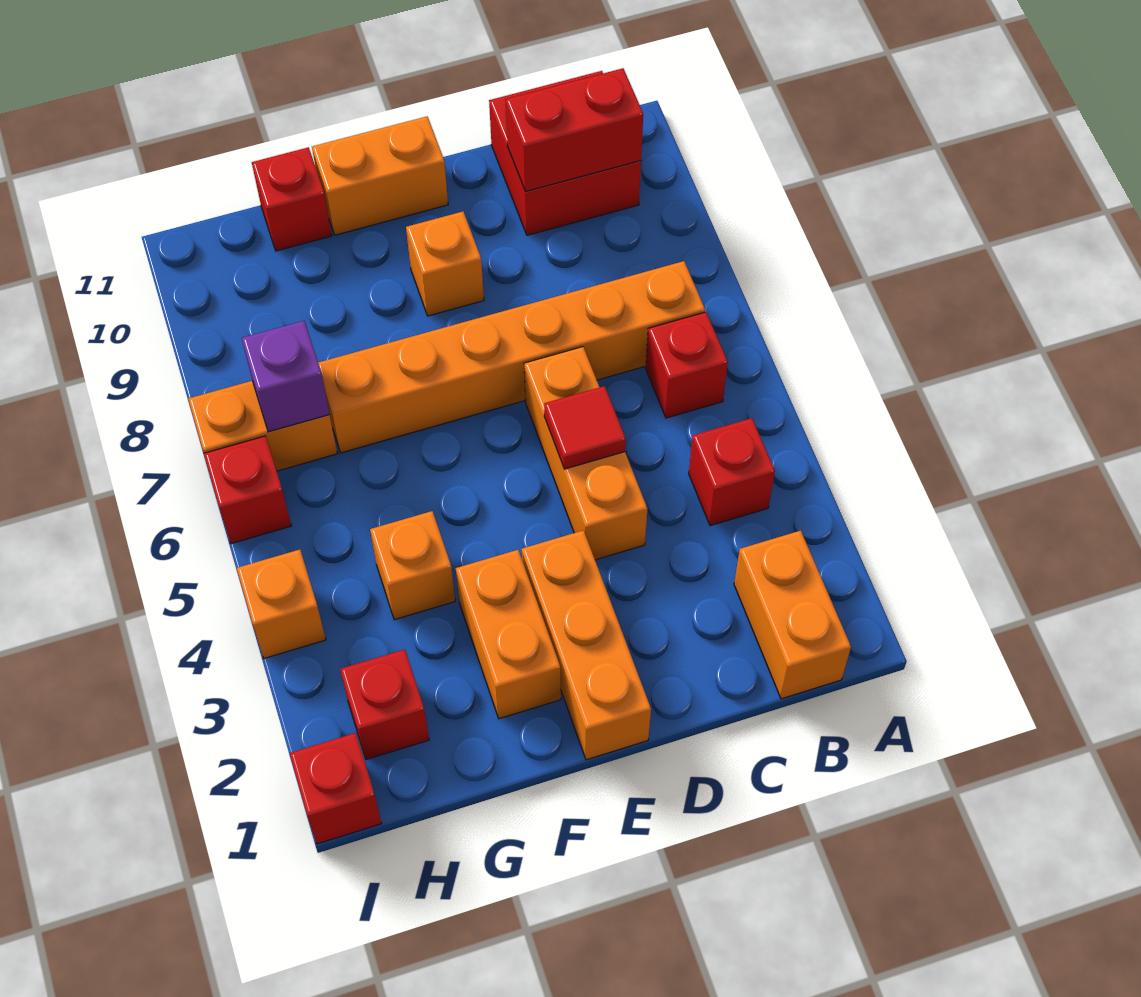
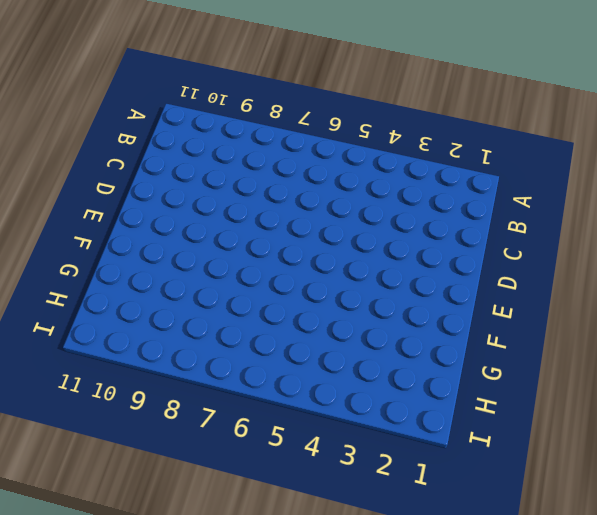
none -> orange brick B1:B2 level 1
none -> red brick B4 level 1
none -> red brick B6 level 1

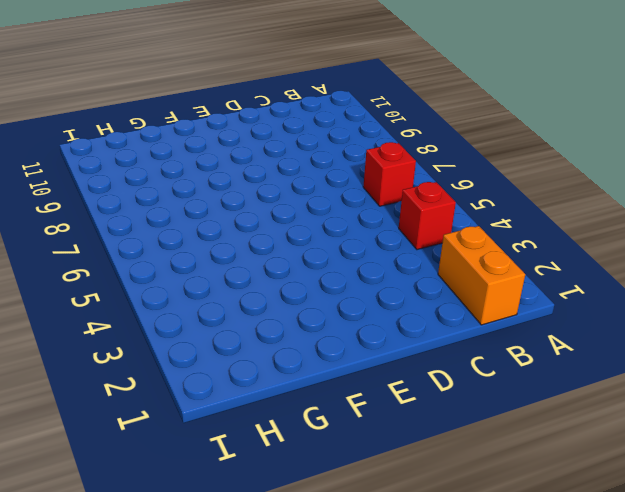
none -> orange brick B7:G7 level 1
none -> red brick B10:C11 level 1
none -> orange brick D4:D6 level 1

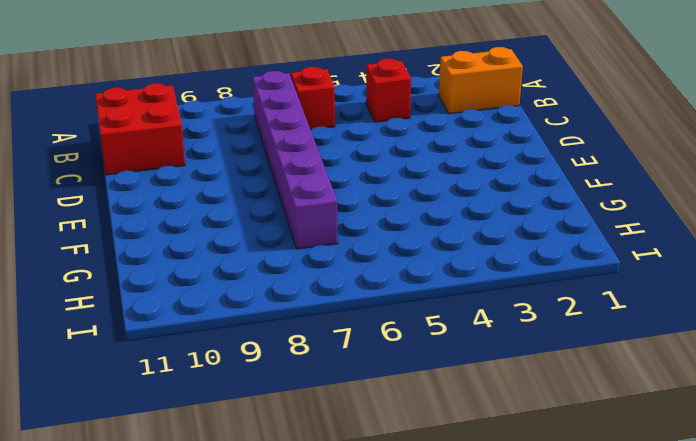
purple brick B7:G7 level 1 -> orange brick B7:G7 level 1
none -> orange brick D4:D6 level 1
none -> orange brick E1:E3 level 1
none -> orange brick E9 level 1

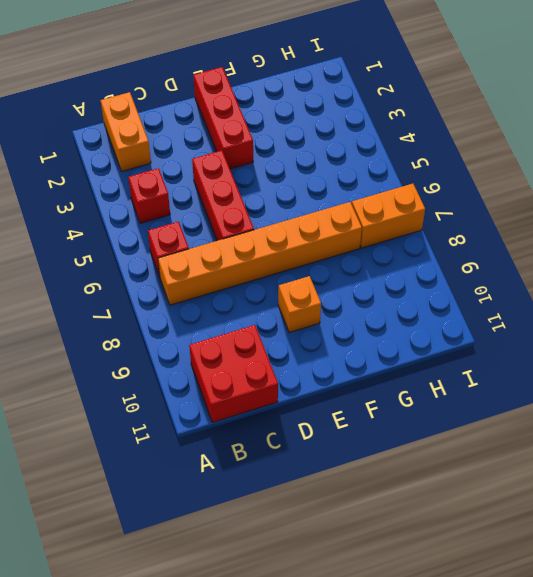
red brick D4:D6 level 1 -> orange brick D4:D6 level 1
red brick E1:E3 level 1 -> orange brick E1:E3 level 1
none -> orange brick E11:F11 level 1
none -> orange brick F2:F3 level 1
none -> orange brick G4 level 1

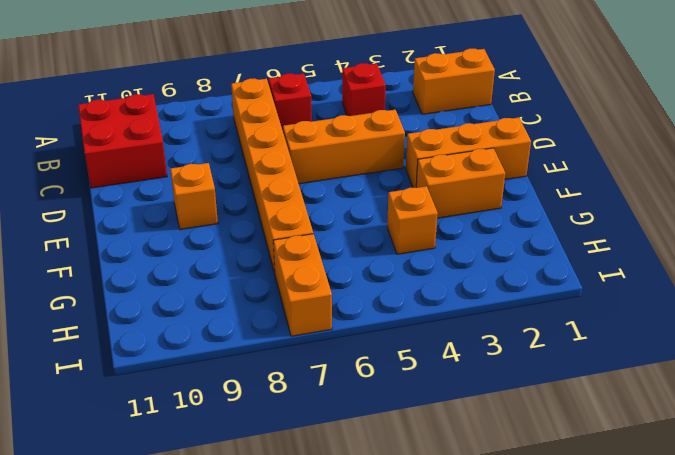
none -> orange brick E11:F11 level 1
none -> red brick G11 level 1
none -> red brick H2 level 1

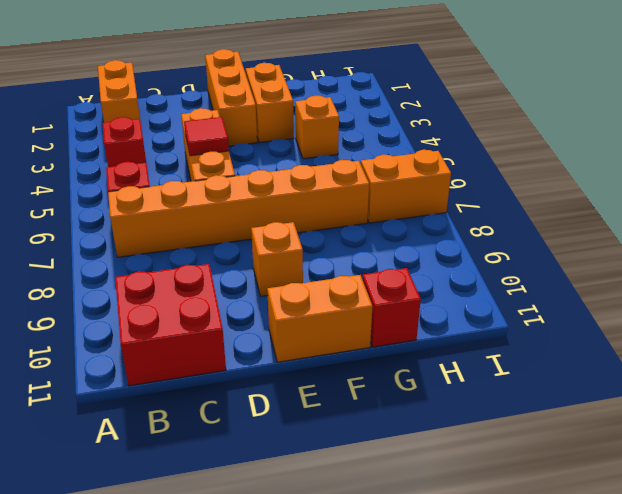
none -> red brick H2 level 1
none -> red brick I1 level 1
none -> orange brick I4 level 1

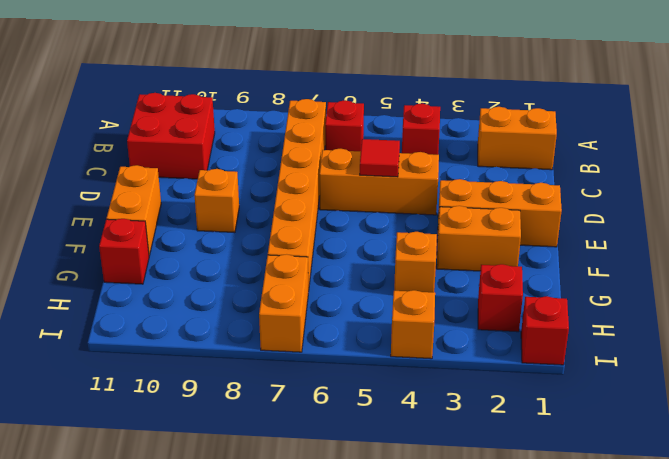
none -> red brick I6 level 1
none -> red brick B10:C10 level 2
none -> purple brick H7 level 2

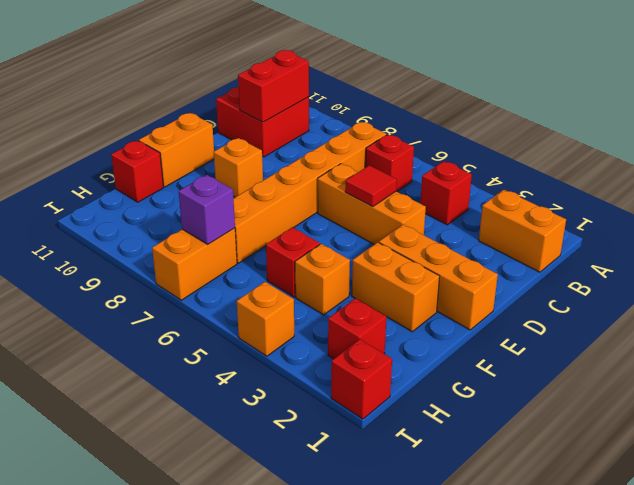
red brick G5 level 1 -> red brick I6 level 1

